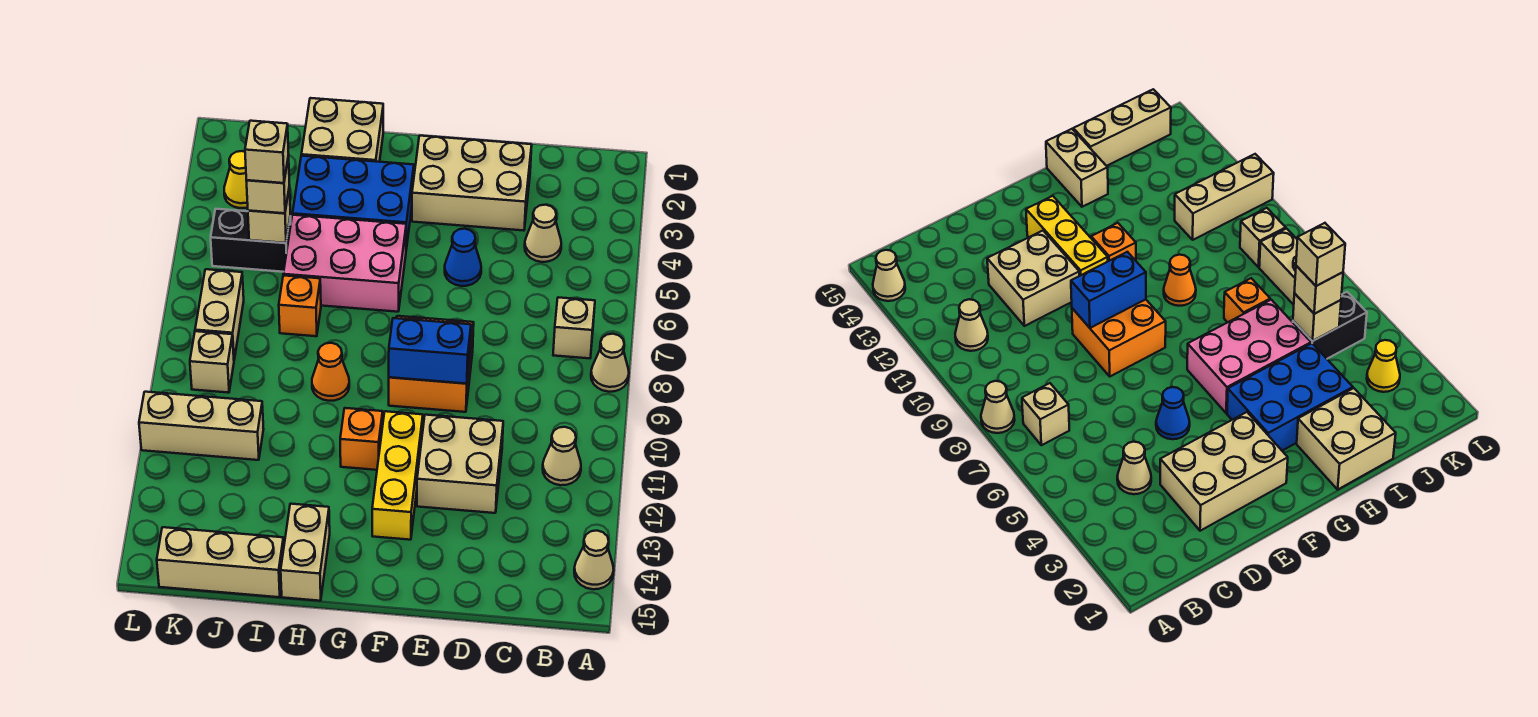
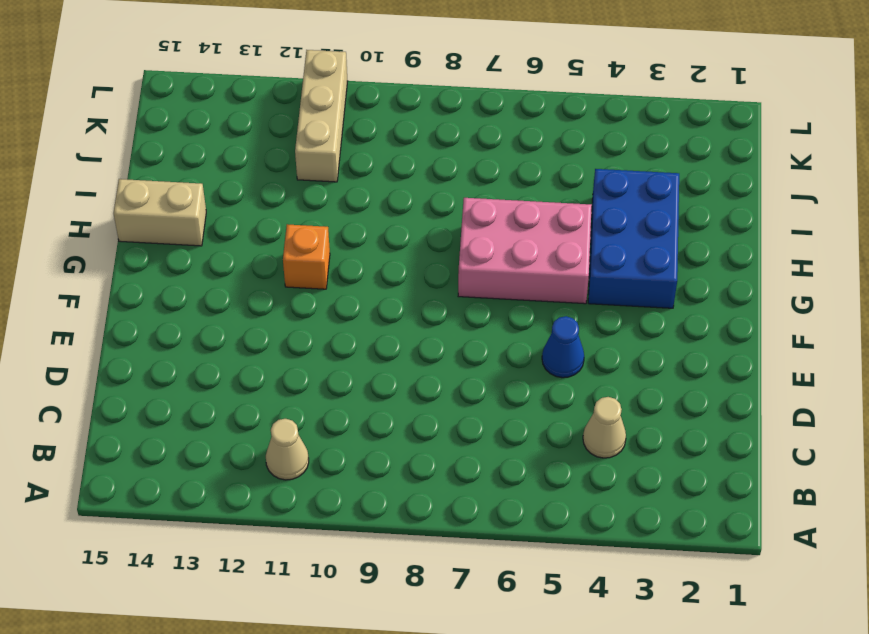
pink brick G5:H7 level 1 -> pink brick G5:I6 level 1
none -> tan cone A8 level 1
none -> tan cone A14 level 1
none -> tan brick B7 level 1

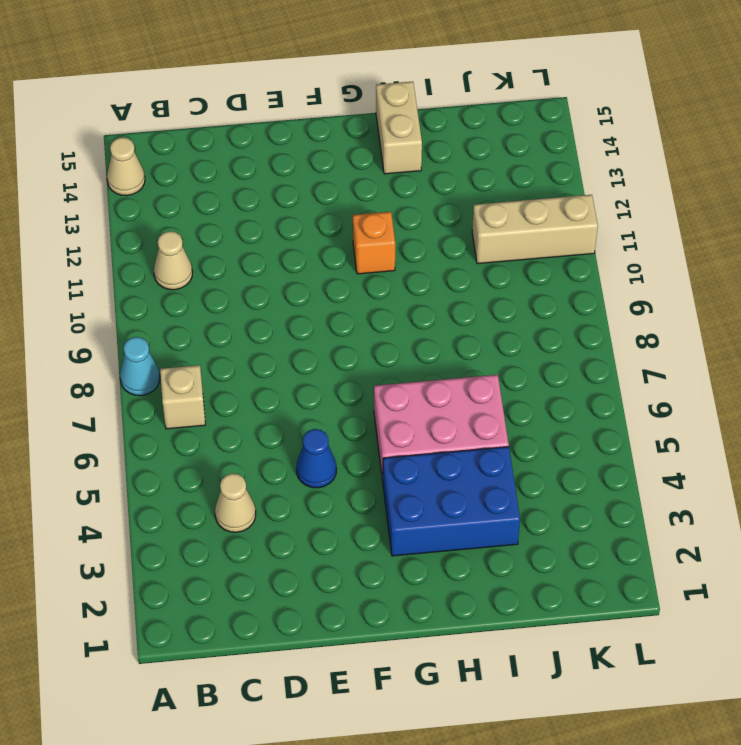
cyan cone A8 level 1 -> tan cone A8 level 1
none -> tan brick D2:F3 level 1
none -> tan brick D11:E12 level 1
none -> orange brick E8:F9 level 1

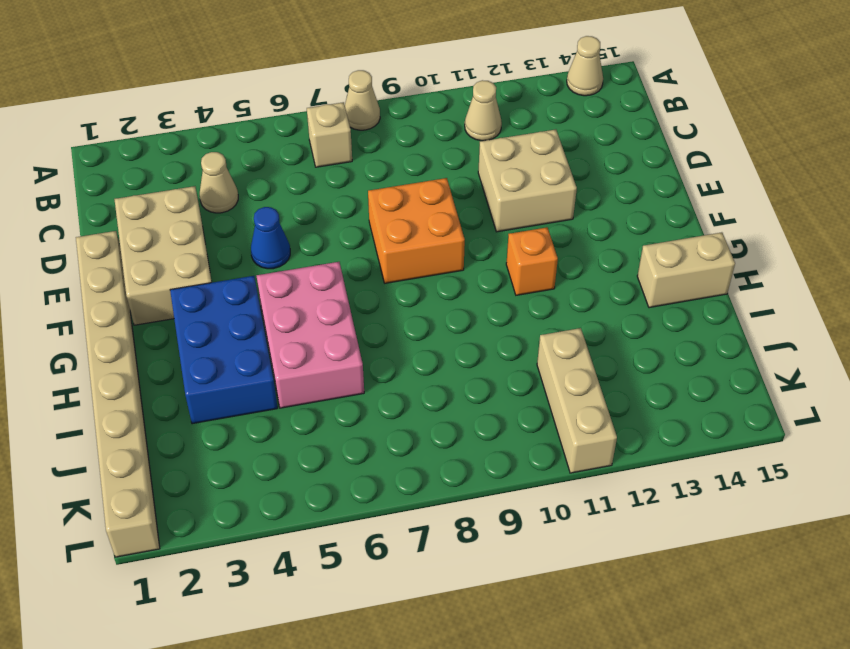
tan brick E1:L1 level 1 -> tan brick H1:I2 level 1
none -> yellow brick F11:F13 level 1
none -> orange cone H9 level 1
none -> orange brick I7 level 1

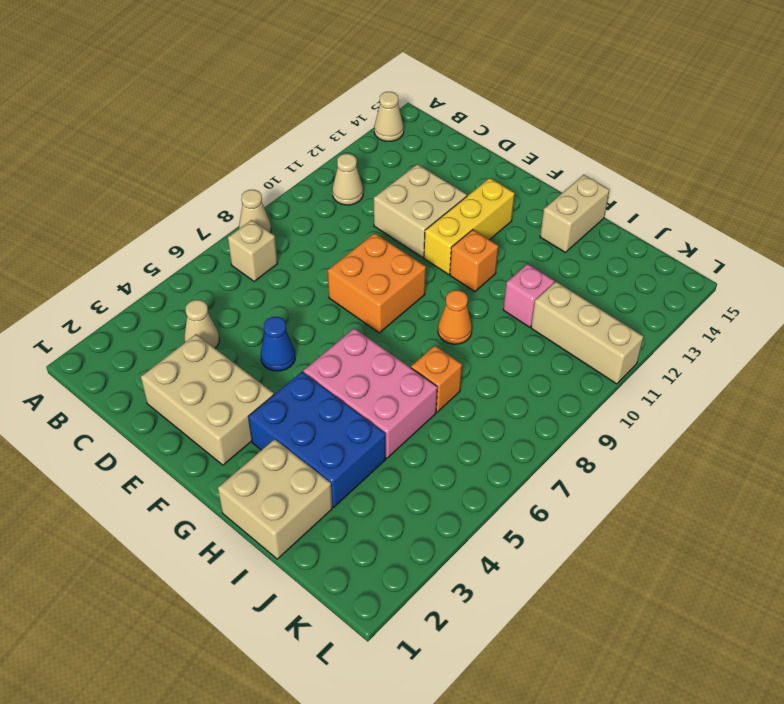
pink brick I11 level 1 -> none
none -> tan brick I15:K15 level 1
none -> black brick J5:K5 level 1
none -> yellow cone K3 level 1

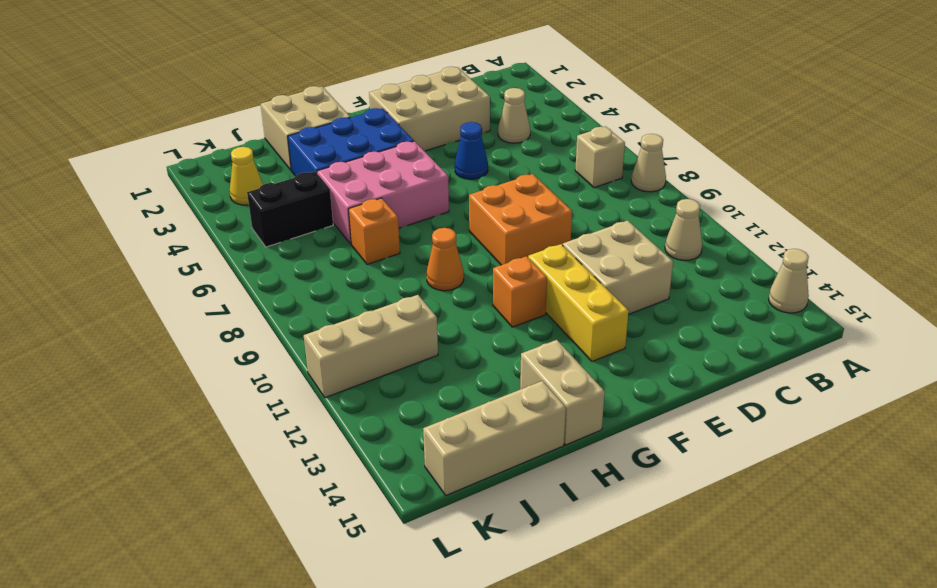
none -> tan brick K7:K8 level 1
none -> tan brick K9 level 1
none -> blue brick E9:F9 level 2

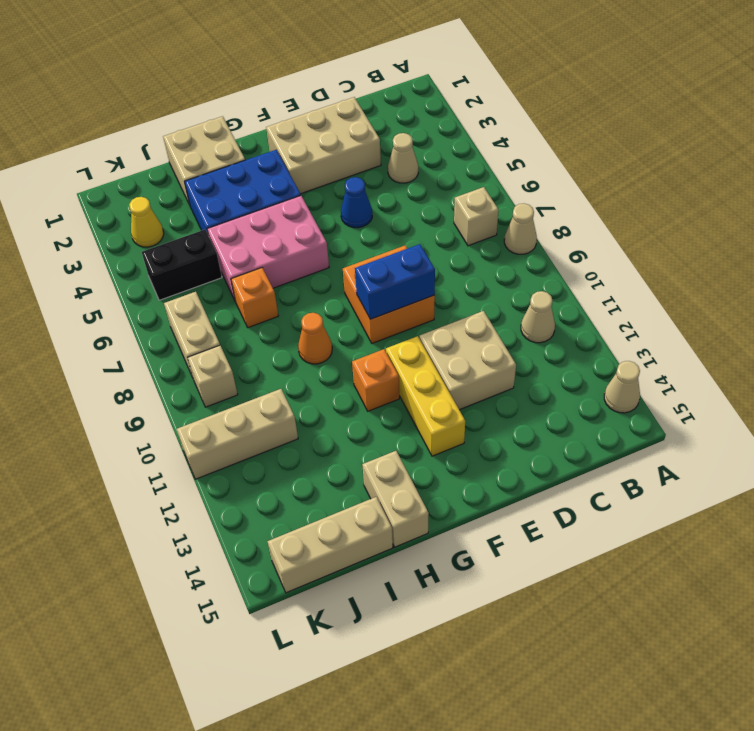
none -> tan brick J5 level 2
none -> tan brick J5 level 3
none -> tan brick J5 level 4

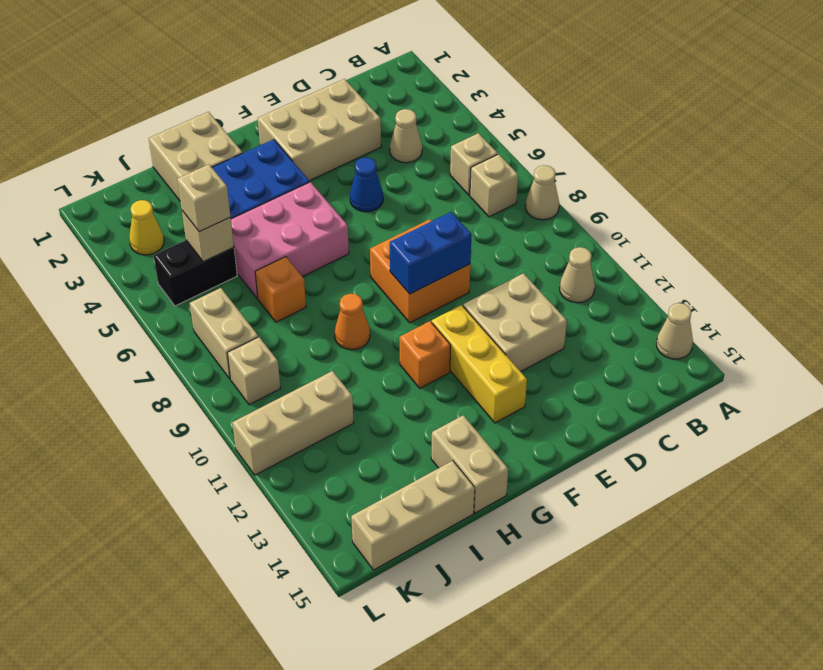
tan brick B6 level 1 -> tan brick J5 level 4

